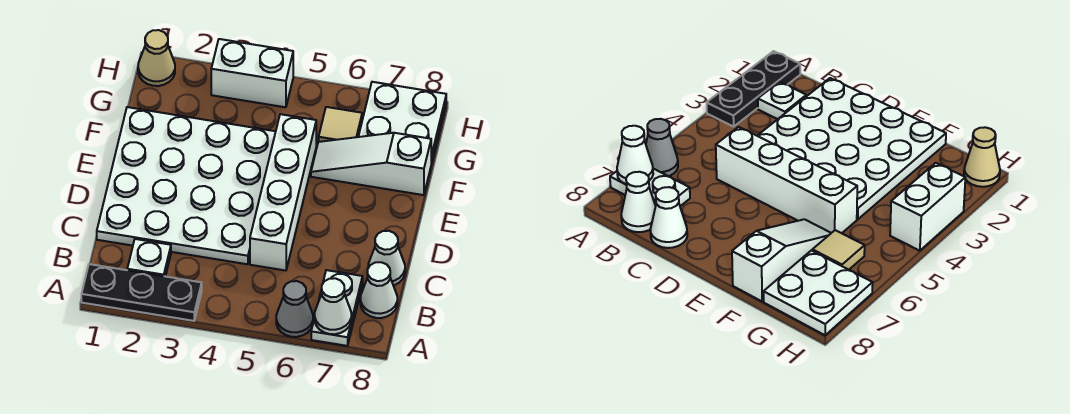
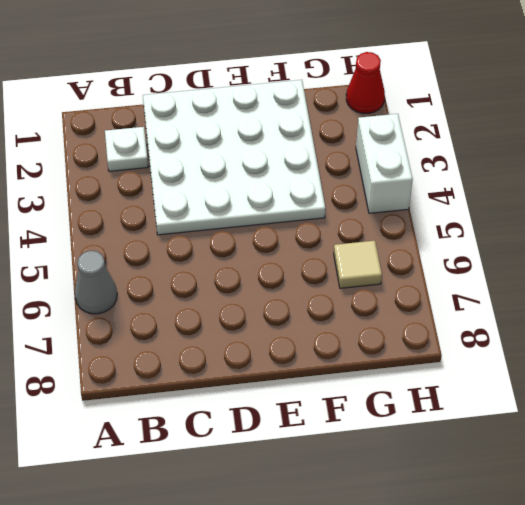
red cone H1 level 1 -> tan cone H1 level 1
none -> black plate A1:A3 level 1
none -> white plate A7:B7 level 1
none -> white cone B8 level 1

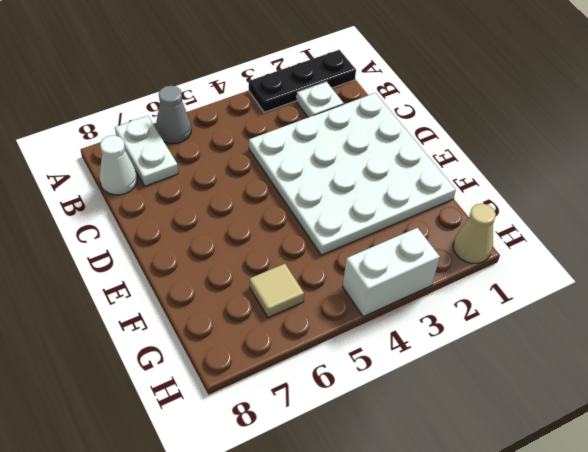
none -> white brick C5:F5 level 1
none -> white cone C8 level 1
none -> white slope F6:F8 level 1 top 8

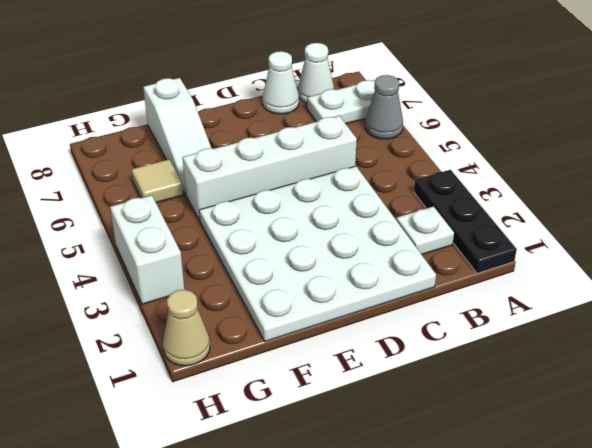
none -> white plate G7:H8 level 1
none -> white cone A7 level 2

